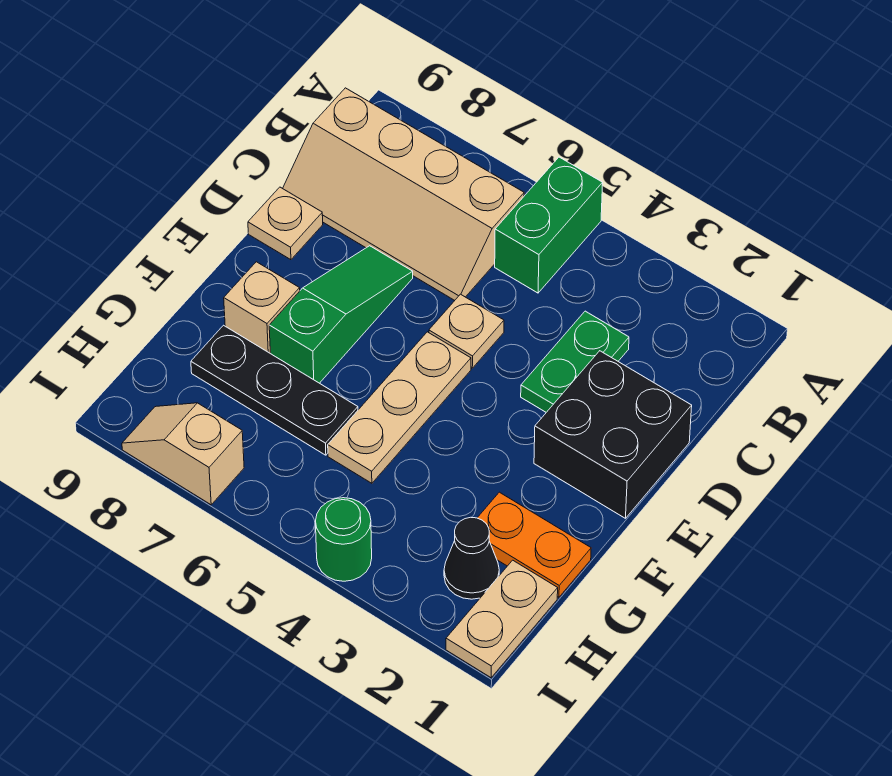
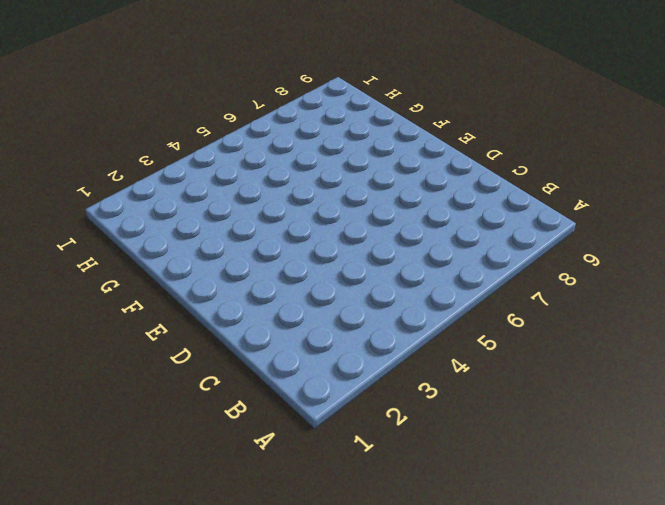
none -> green brick A5:B5 level 1
none -> tan slope B6:C9 level 1 top B
none -> green plate C3:D3 level 1

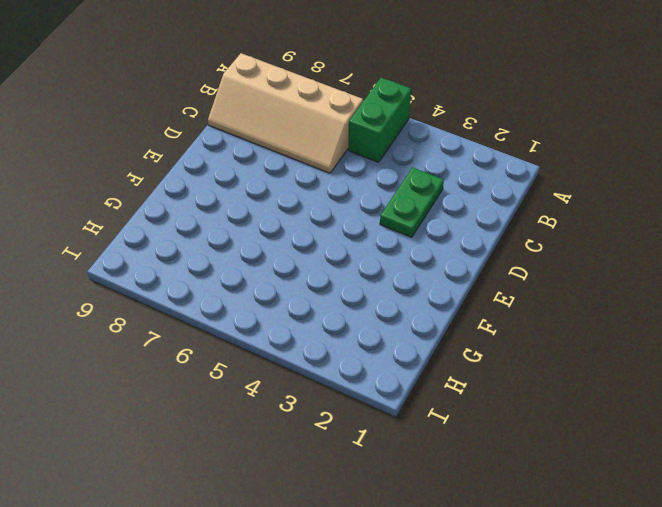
none -> black brick D1:E2 level 1
none -> tan plate D5 level 1
none -> green slope D7:F7 level 1 top F

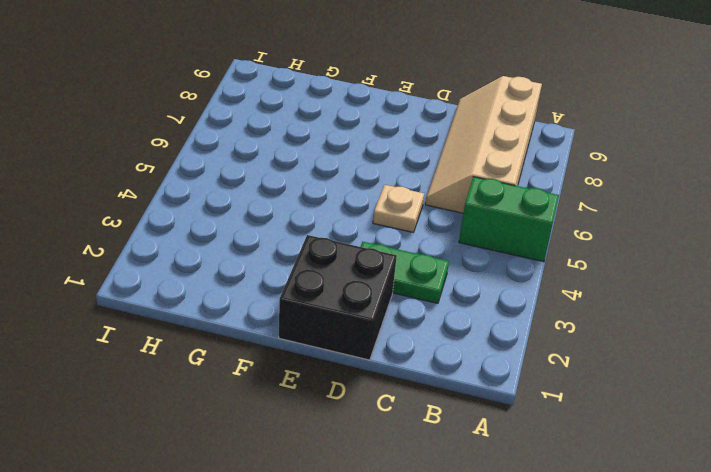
none -> green slope D7:F7 level 1 top F
none -> tan plate D9 level 1
none -> tan plate E5:G5 level 1

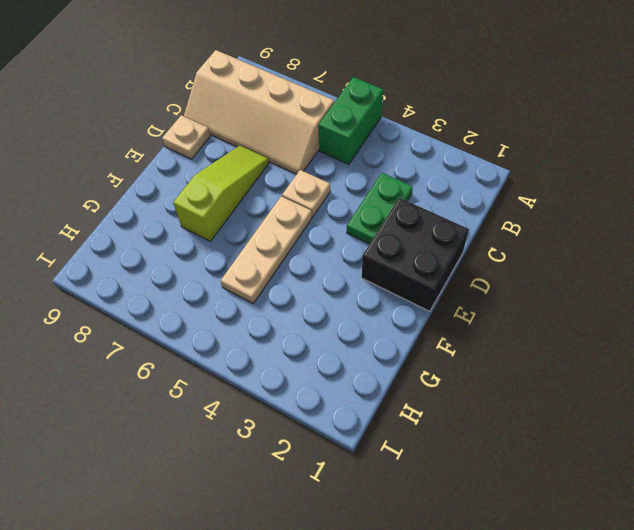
lime slope D7:F7 level 1 top F -> green slope D7:F7 level 1 top F
none -> tan brick F8 level 1
none -> orange plate G1:G2 level 1
none -> black plate G6:G8 level 1

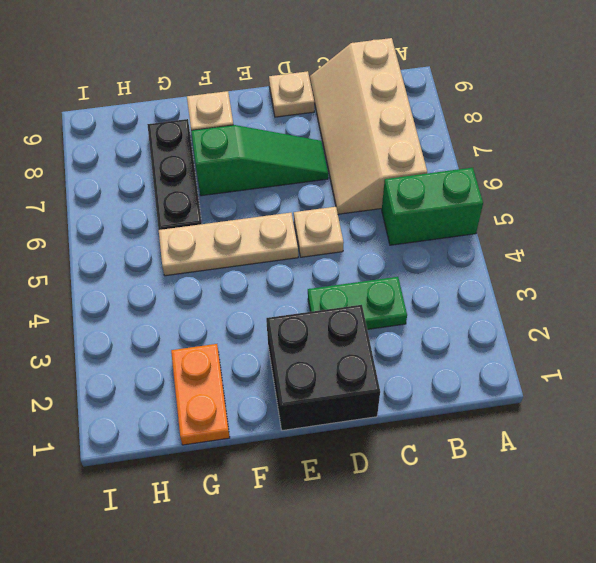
none -> tan plate H1:I1 level 1
none -> black cone H2 level 1
none -> green round brick I4 level 1

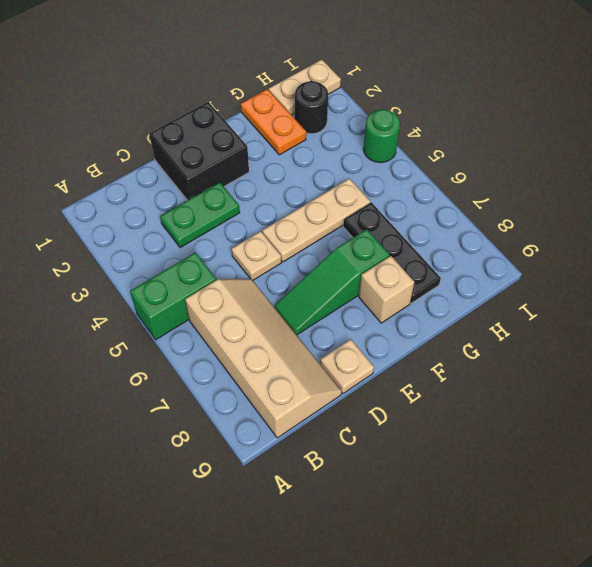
black round brick H2 level 1 -> black cone H2 level 1
none -> tan slope I7:I8 level 1 top 7

